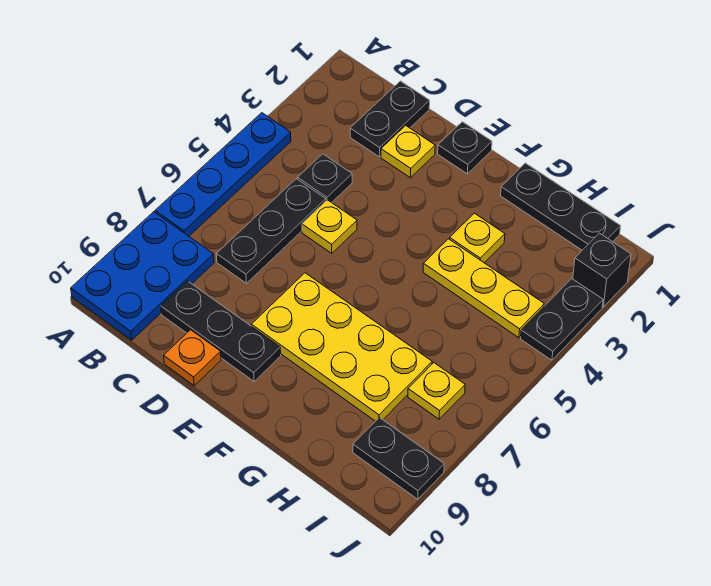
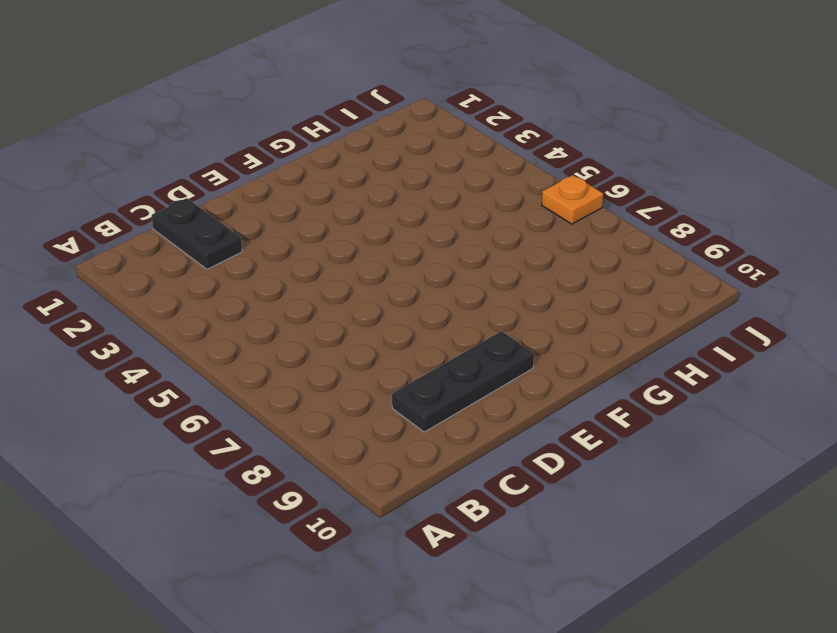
orange plate J6 level 1 -> orange plate D10 level 1
none -> blue plate A4:A7 level 1
none -> blue plate A8:B10 level 1
none -> black plate C4 level 1

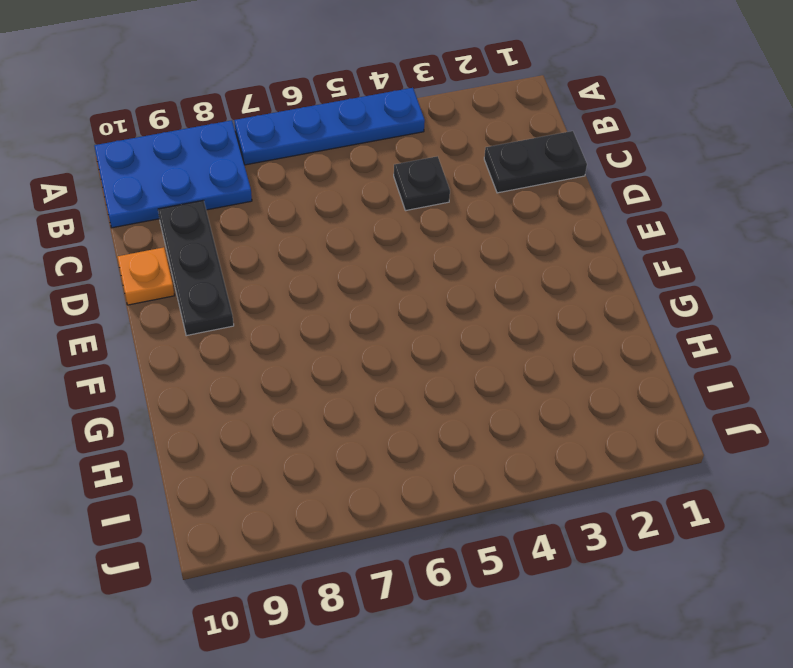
none -> black plate C5:C7 level 1
none -> yellow plate D2 level 1
none -> yellow plate D5 level 1

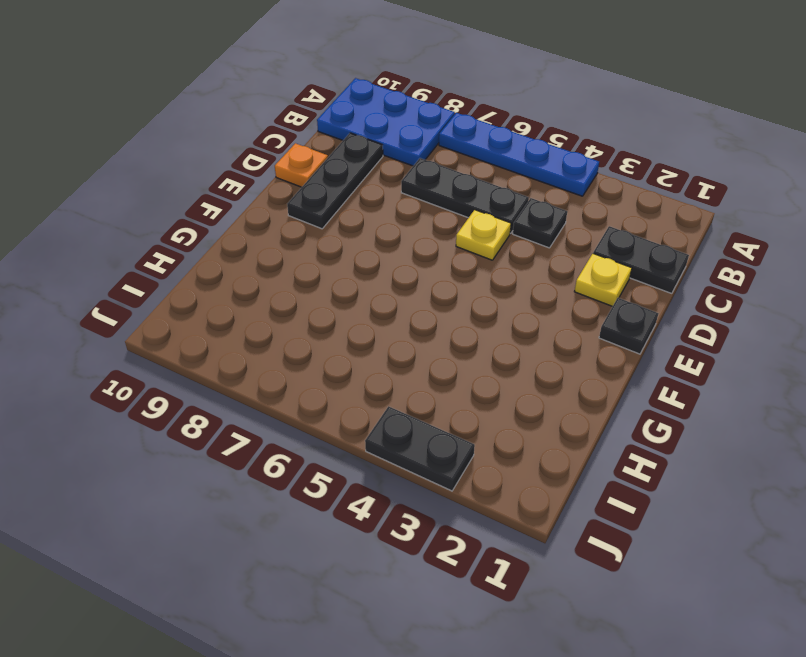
none -> yellow plate E7:H8 level 1
none -> black plate G1:I1 level 1
none -> yellow plate G3 level 1

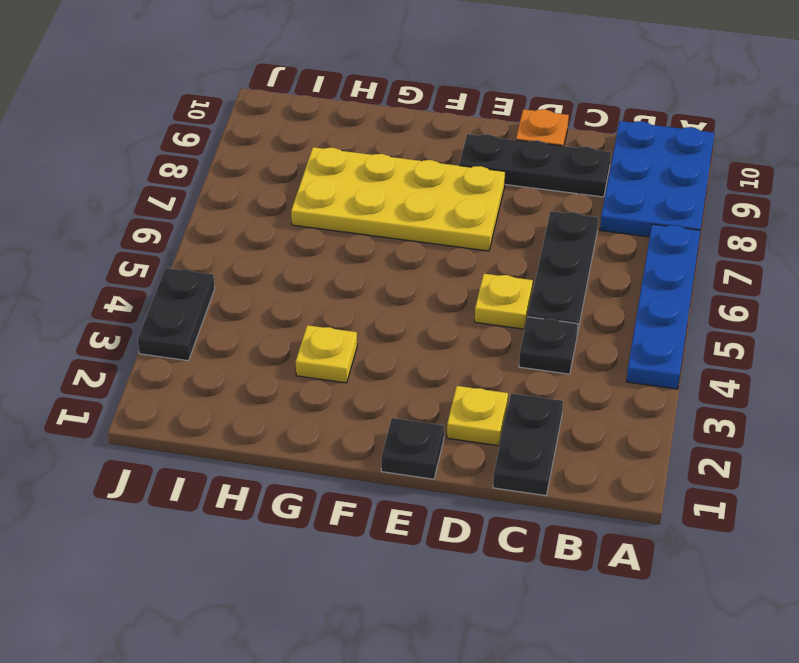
none -> black plate G1:I1 level 1
none -> yellow plate G4:I4 level 1
none -> yellow plate I7 level 1

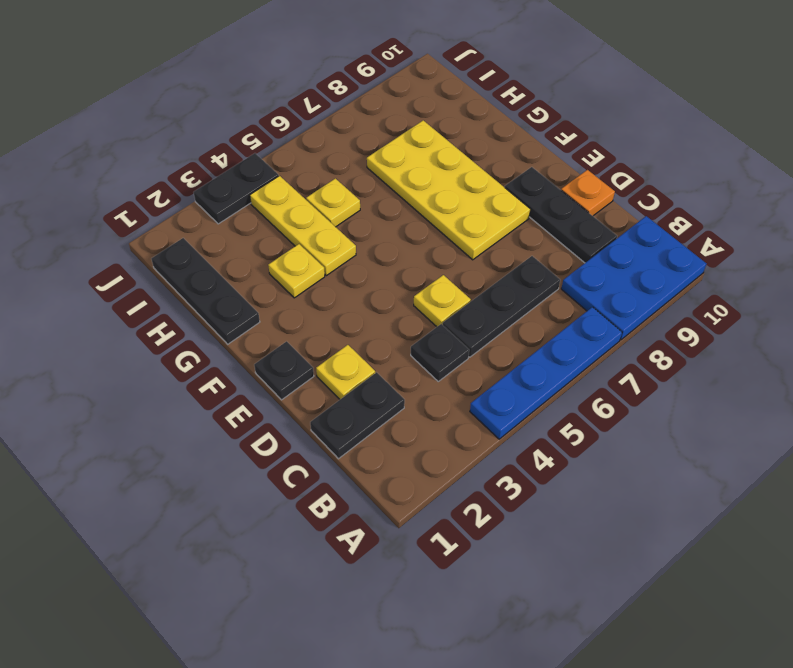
yellow plate H5 level 1 -> yellow plate I7 level 1
none -> black plate I9:J9 level 1
none -> black brick J2 level 1

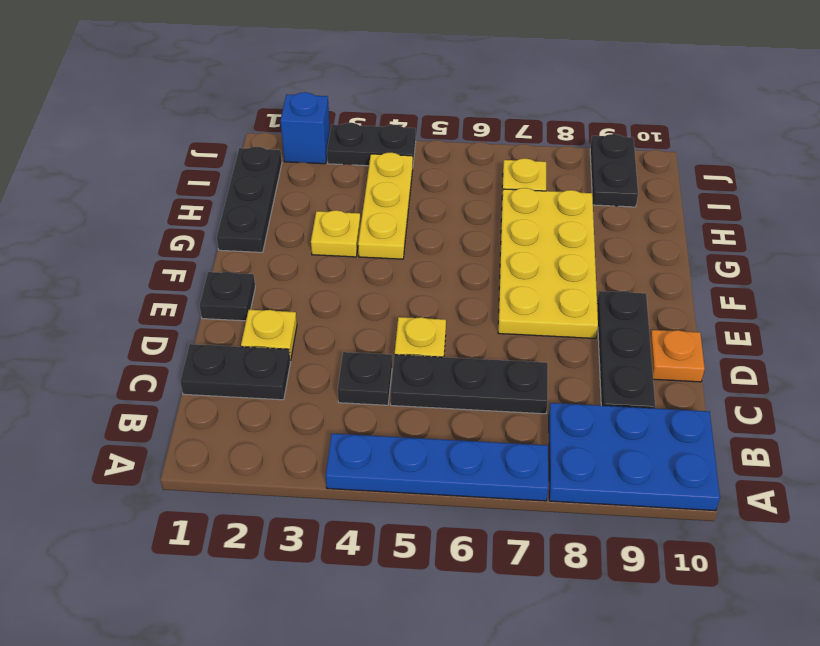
blue brick J2 level 1 -> black brick J2 level 1

